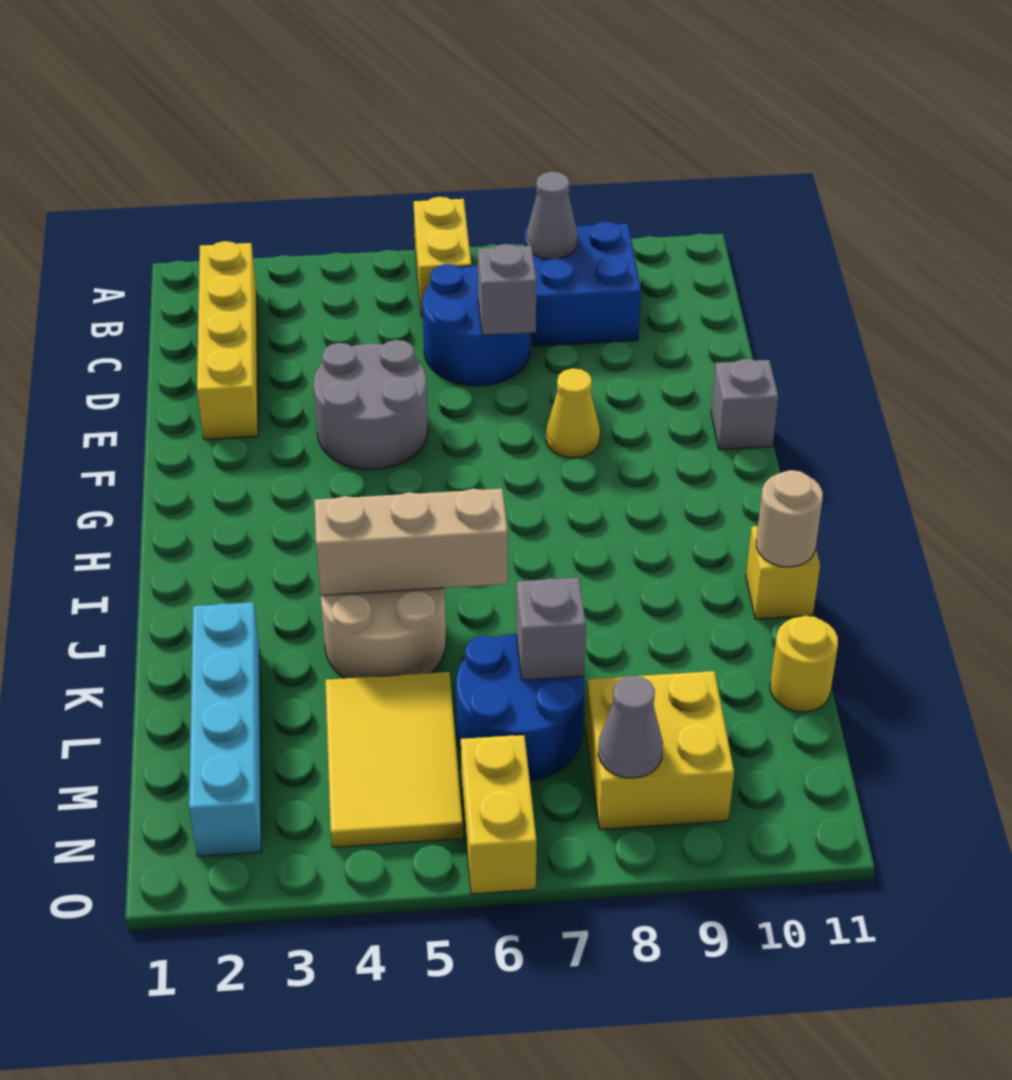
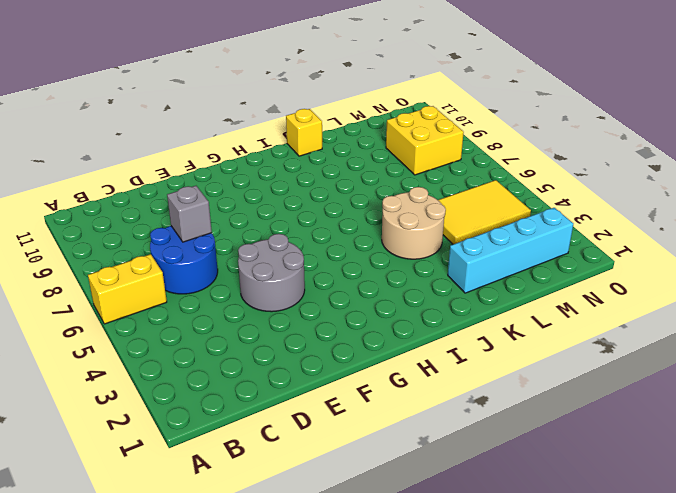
none -> yellow brick B2:E2 level 1
none -> blue brick B8:C9 level 1
none -> yellow cone F8 level 1

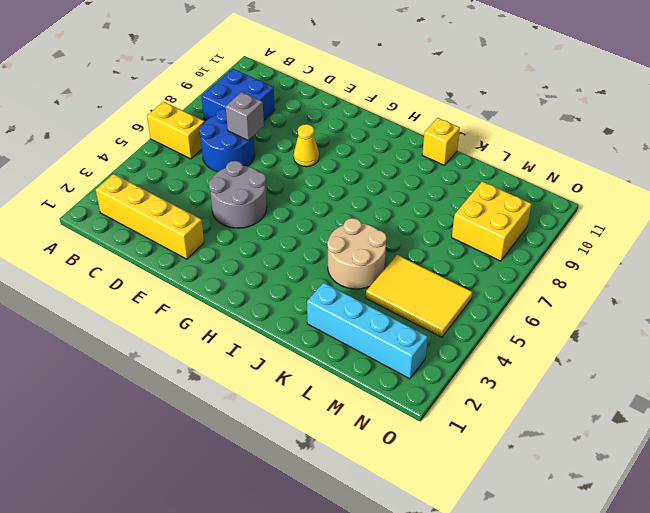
none -> grey brick F11 level 1
none -> blue round brick L6:M7 level 1
none -> yellow round brick L11 level 1

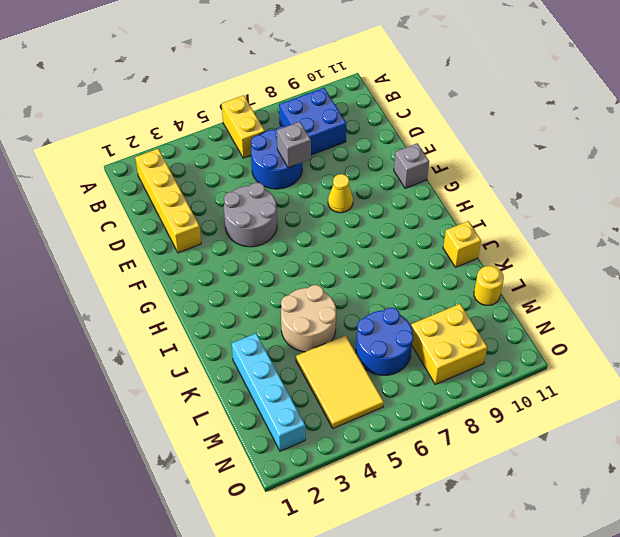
none -> yellow brick N6:O6 level 1
none -> grey cone B8 level 2
none -> tan brick J4:J6 level 2

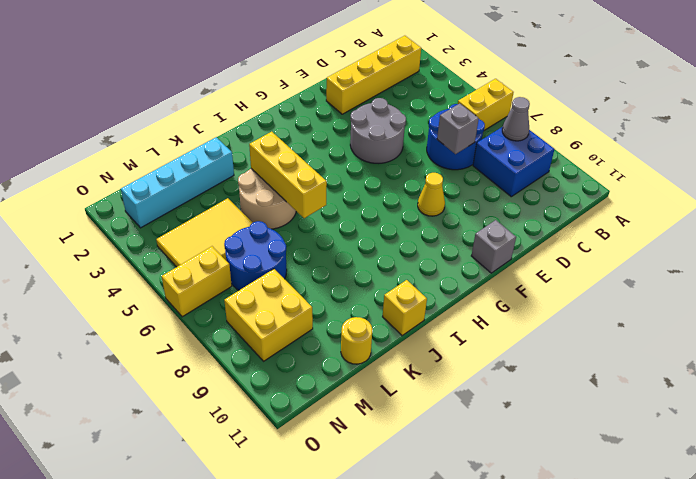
yellow brick J4:J6 level 2 -> tan brick J4:J6 level 2
none -> tan round brick J11 level 2
none -> grey brick L7 level 2
none -> grey cone N8 level 2

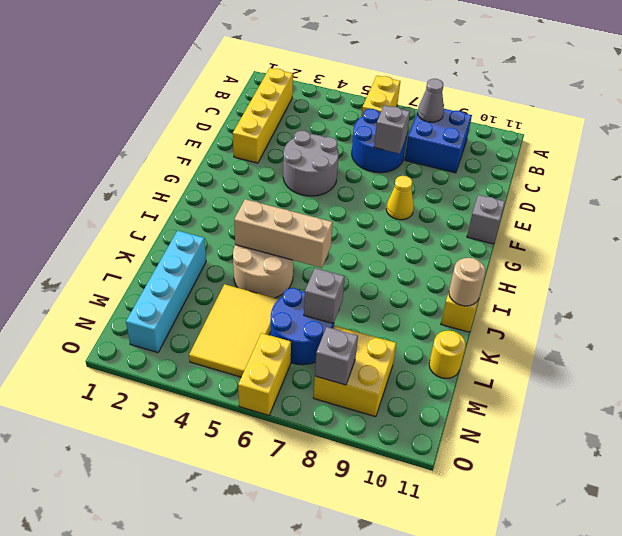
grey brick N8 level 2 -> grey cone N8 level 2

